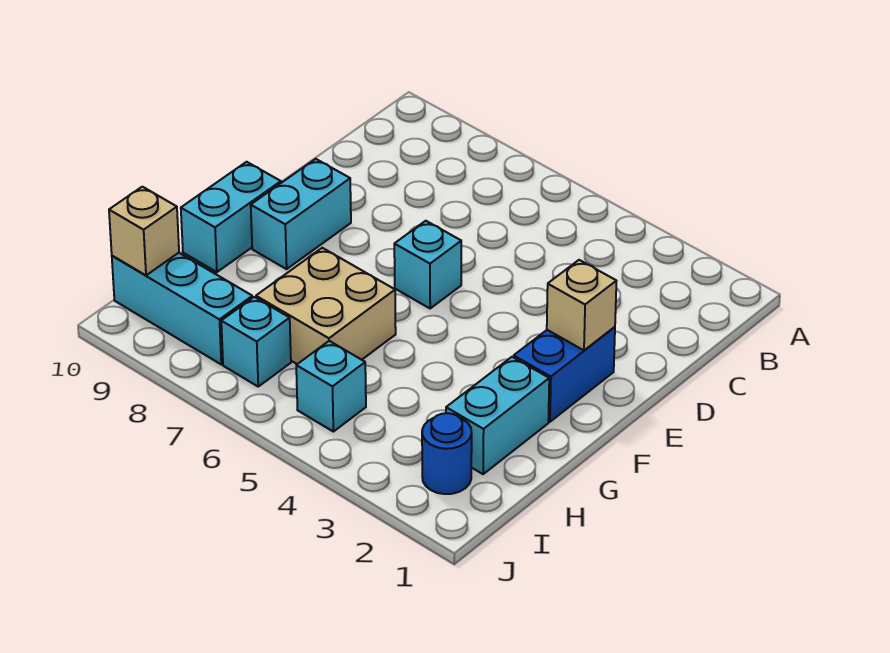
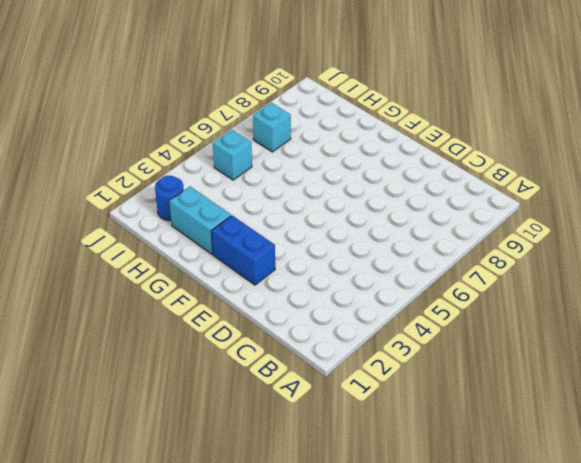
none -> cyan brick E6 level 1
none -> cyan brick E9:F9 level 1
none -> cyan brick F10:G10 level 1

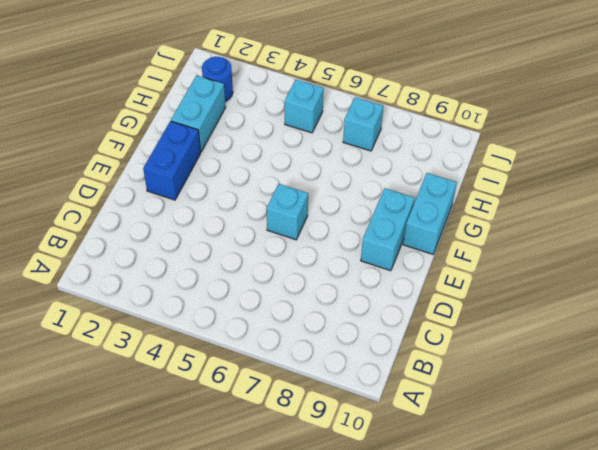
none -> tan brick G6:H7 level 1
none -> cyan brick I8:I10 level 1
none -> tan brick E2 level 2

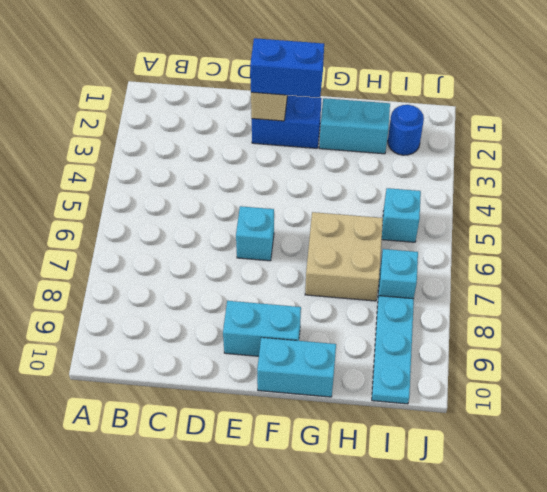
blue brick E2:F2 level 3 -> none
cyan plate I8:I10 level 1 -> cyan brick I8:I10 level 1
none -> tan brick I10 level 2

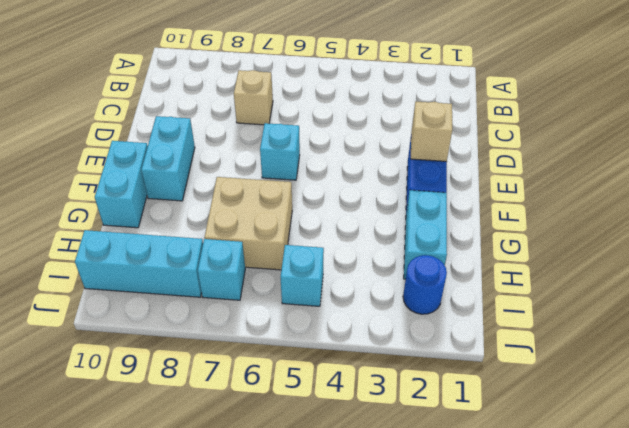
tan brick C7 level 1 -> tan brick I10 level 2

